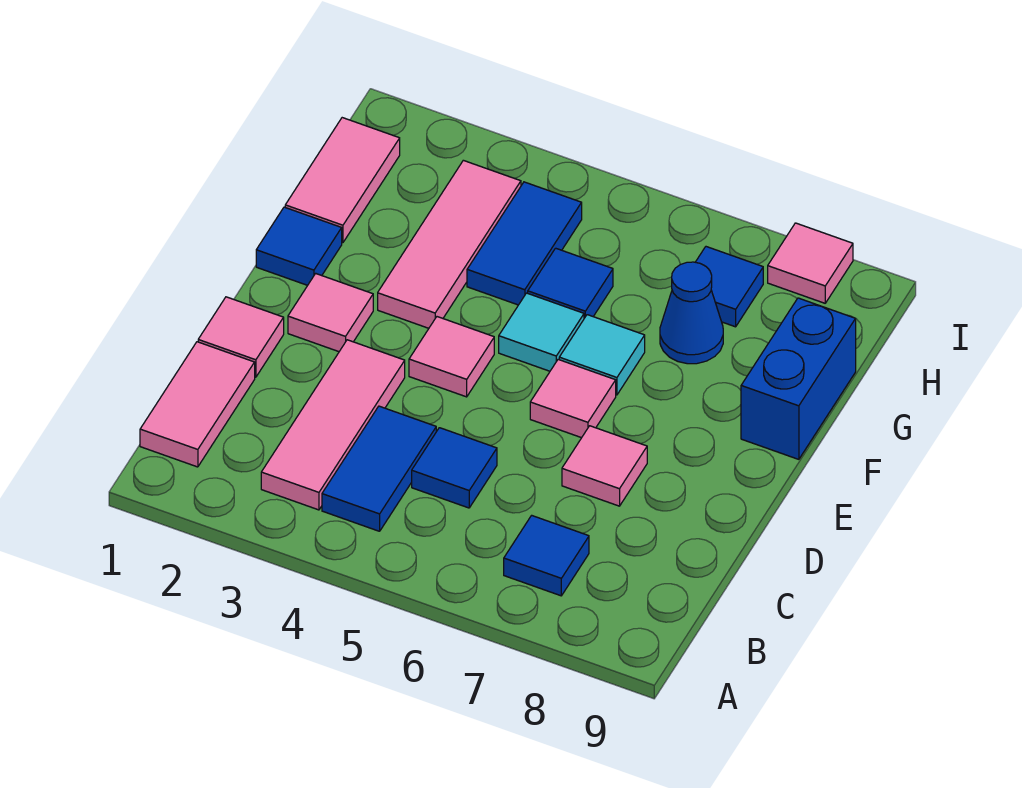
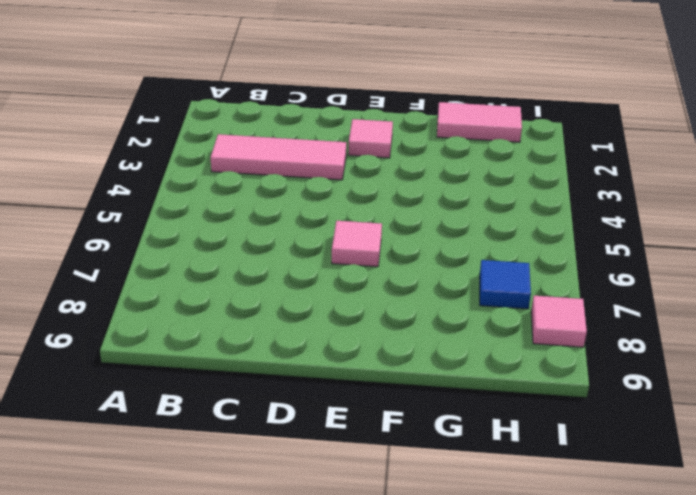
none -> pink tile B1:C1 level 1
none -> blue tile B4:C4 level 1
none -> blue tile B7 level 1

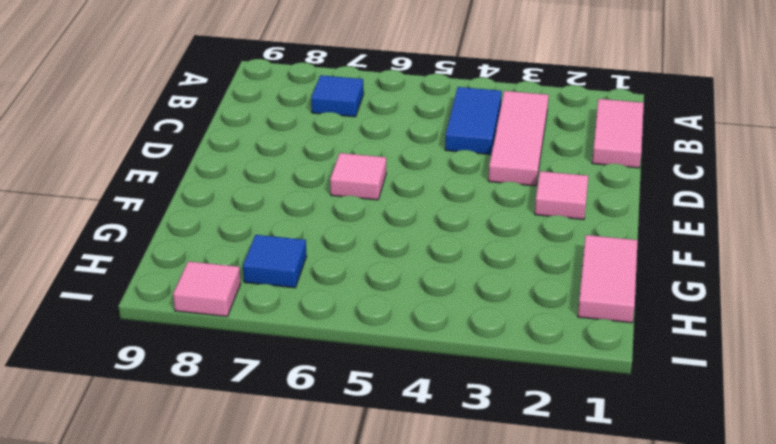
none -> blue tile C5 level 1
none -> pink tile D1 level 1
none -> pink tile D7 level 1

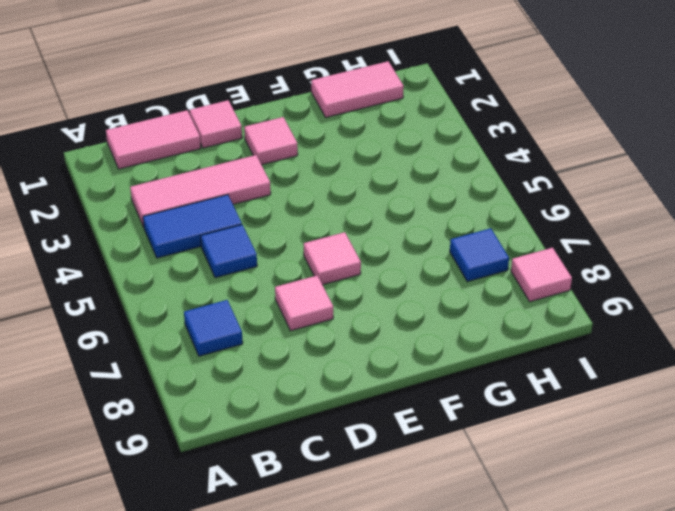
none -> pink tile E4 level 1
none -> blue tile F1 level 1
none -> pink tile F3:H3 level 1

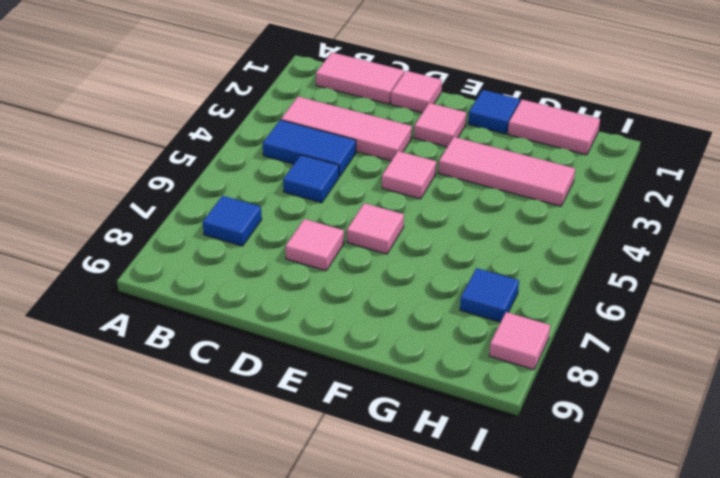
none -> cyan tile F5 level 1
none -> cyan tile F6 level 1
none -> blue brick F9:G9 level 1

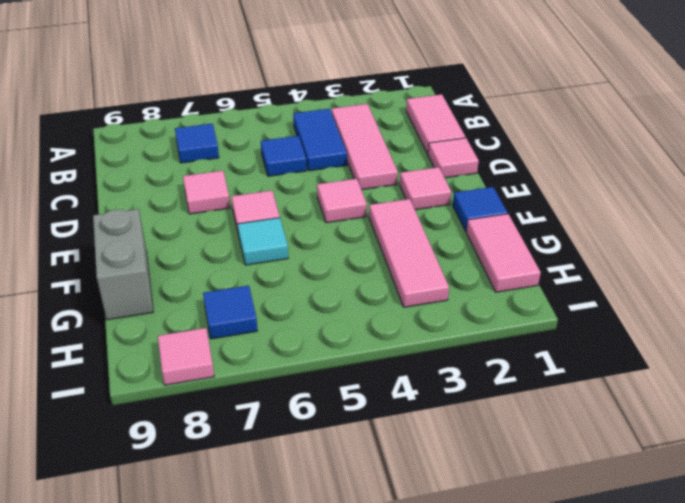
grey brick F9:G9 level 1 -> blue brick F9:G9 level 1
none -> cyan tile F5 level 1
none -> blue tile G4:H4 level 1
none -> blue tile G5 level 1

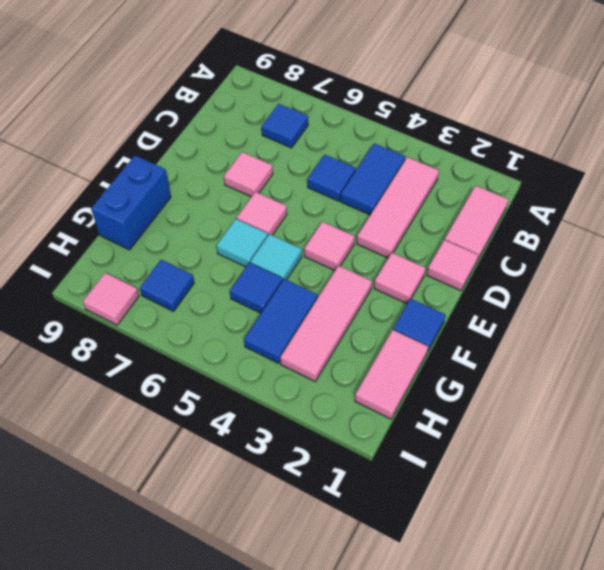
none -> blue cone G7 level 1

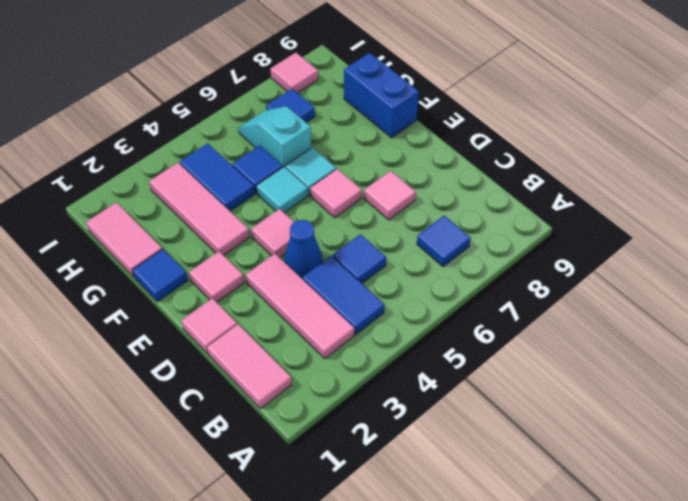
blue cone D4 level 1 -> blue cone G7 level 1
cyan slope G6:H6 level 1 top G -> none

